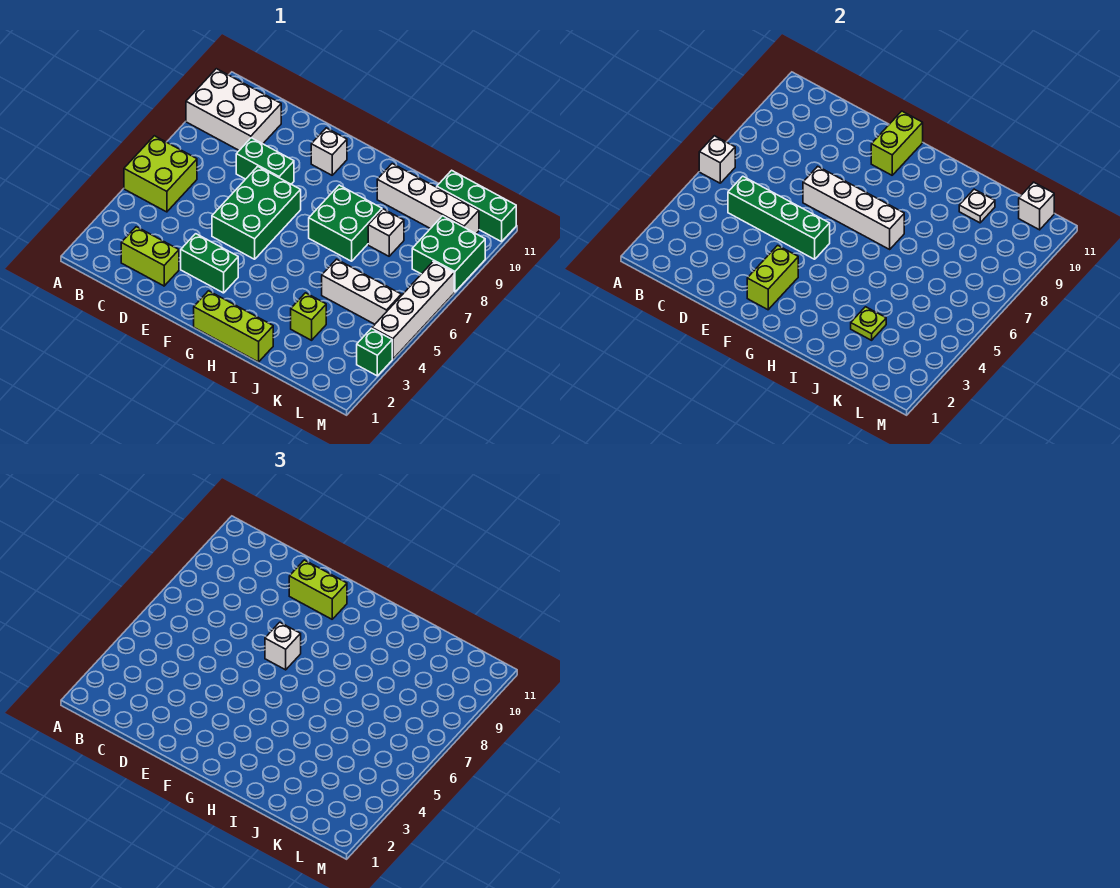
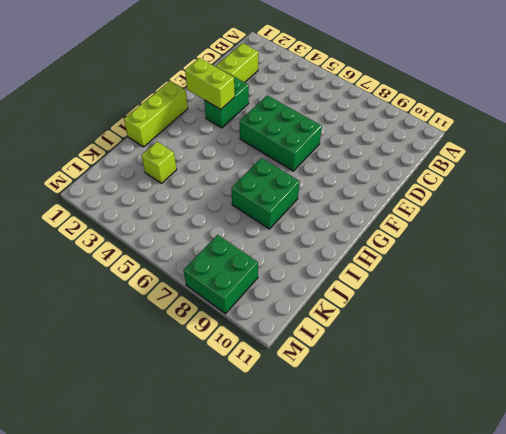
none -> lime brick A5:B6 level 1
none -> white brick A9:C10 level 1
none -> green brick D8:E8 level 1

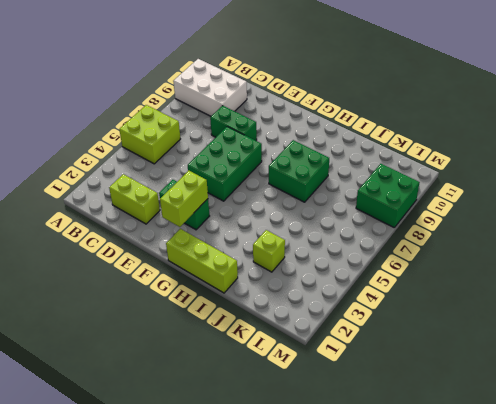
none -> white brick F10 level 1
none -> white brick I10:L10 level 1
none -> white brick J5:L5 level 1

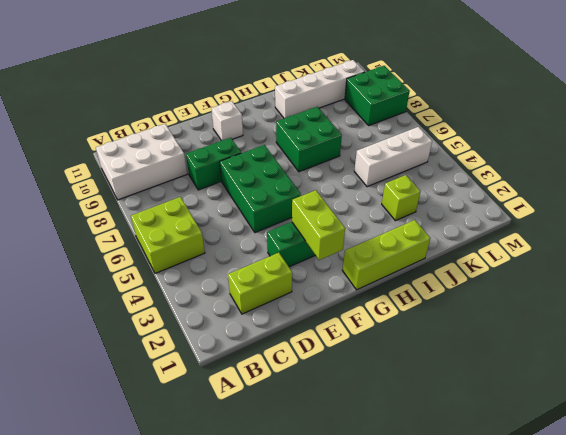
none -> white brick J8 level 1
none -> green brick K11:M11 level 1
none -> green brick M3 level 1

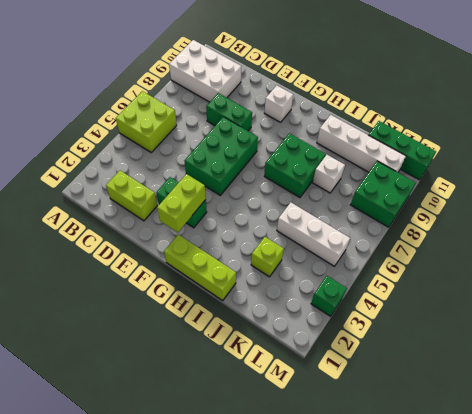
none -> white brick M4:M7 level 1
none -> white brick A6 level 2
none -> green brick C5:F5 level 2

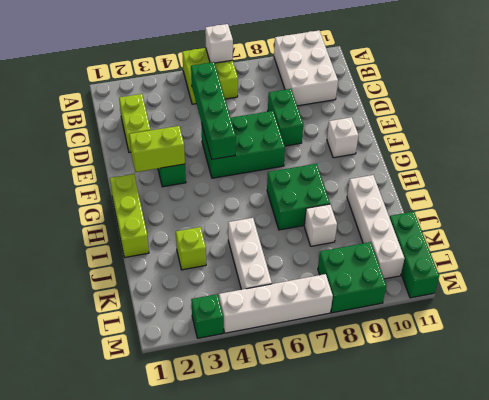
none -> white brick E7:H7 level 2
none -> lime brick F10:F11 level 2
none -> lime plate J3 level 2

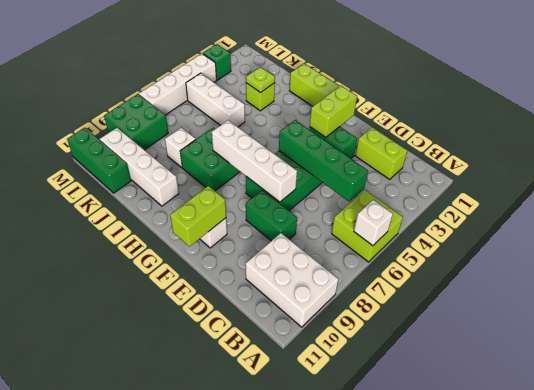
none -> white plate J10 level 2
none -> white brick L11 level 2
none -> lime brick E10:F10 level 3

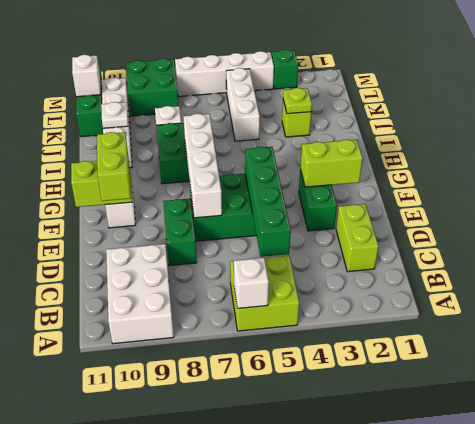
none -> lime brick G1:I1 level 1
none -> white brick F7 level 3

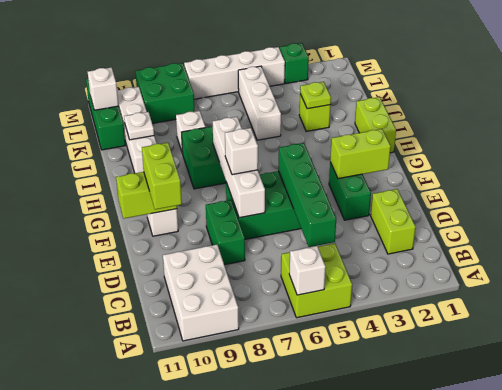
lime brick H1:I1 level 1 -> lime brick G1:I1 level 1

